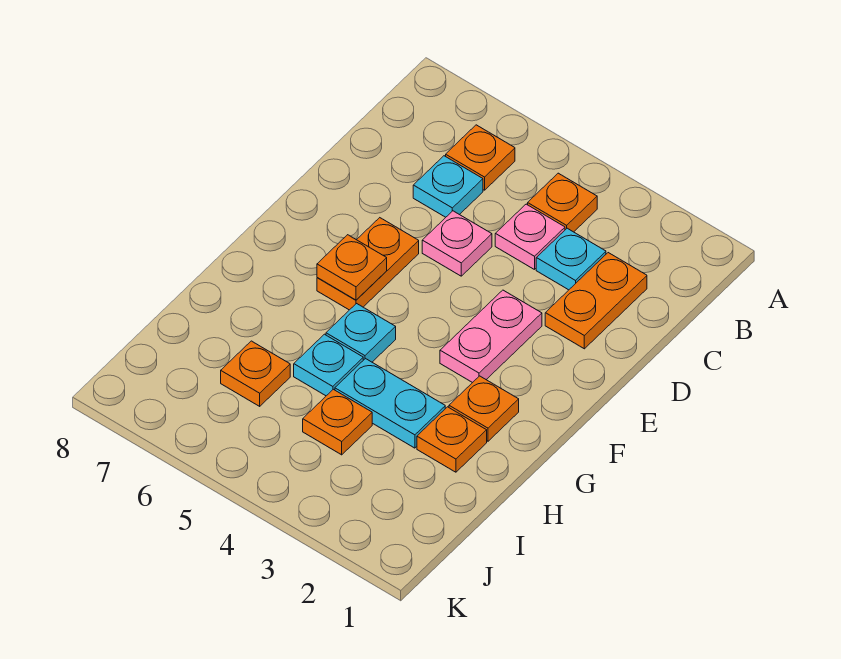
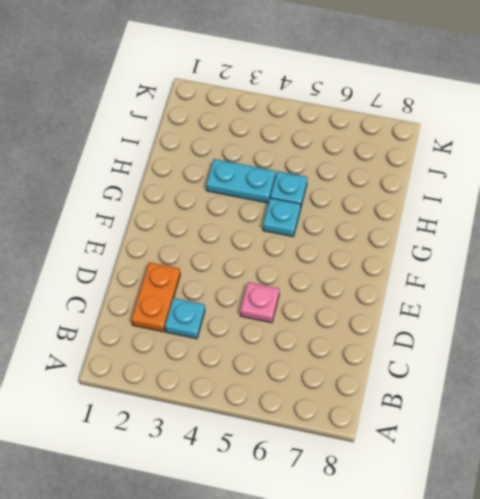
none -> orange plate B4 level 1
none -> orange plate B6 level 1
none -> pink plate C4 level 1

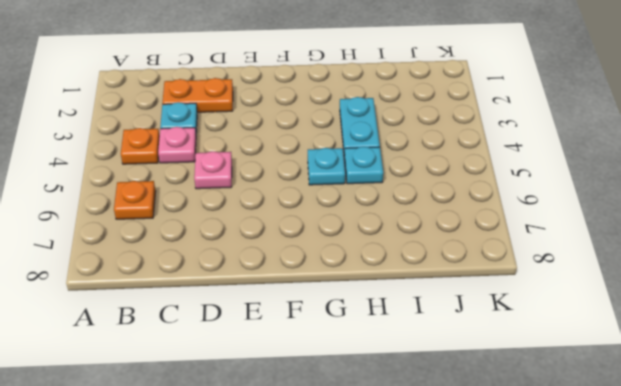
none -> cyan plate C6 level 1
none -> pink plate E3:F3 level 1
none -> orange plate E6:F6 level 1

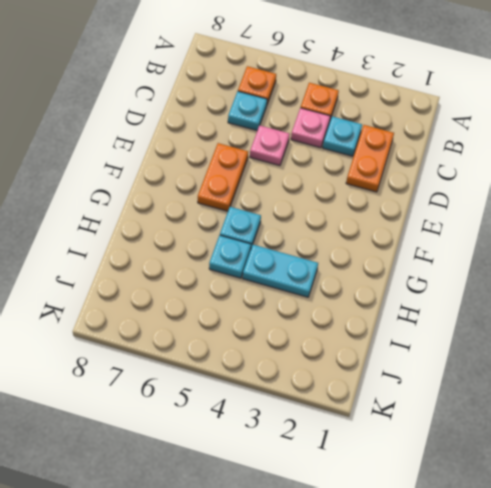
none -> pink plate E3:F3 level 1
none -> orange plate G2 level 1
none -> orange plate H2 level 1

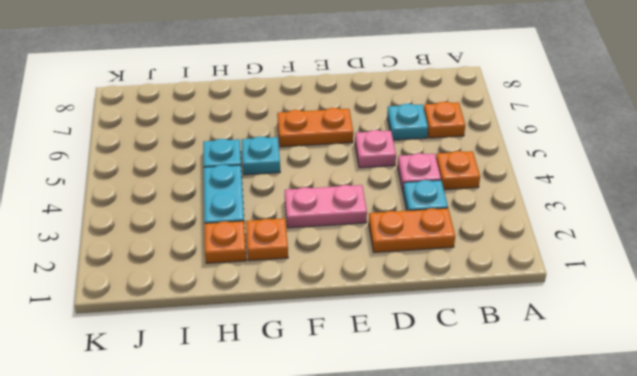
none -> orange plate I4 level 1
none -> orange plate I6 level 1
none -> orange plate F6 level 2

